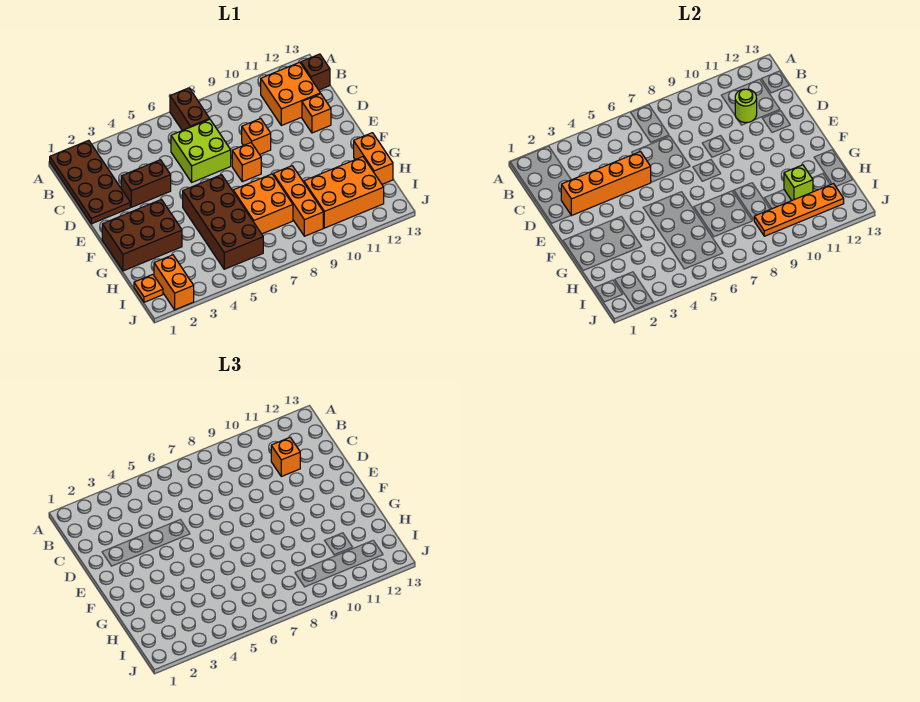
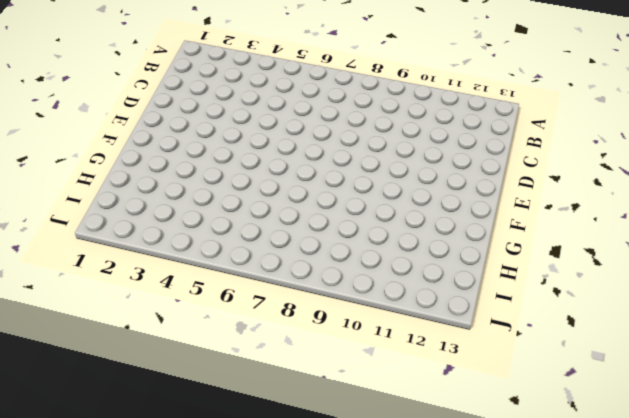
none -> brown plate A1:D2 level 1
none -> brown brick A7:B7 level 1
none -> orange brick B11:C12 level 1

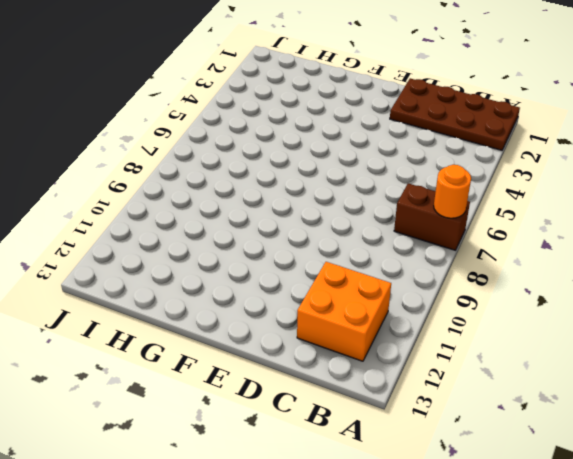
orange round brick A7 level 2 -> none
none -> brown brick B13 level 1
none -> lime brick C6:D7 level 1
none -> brown brick D3:D4 level 1

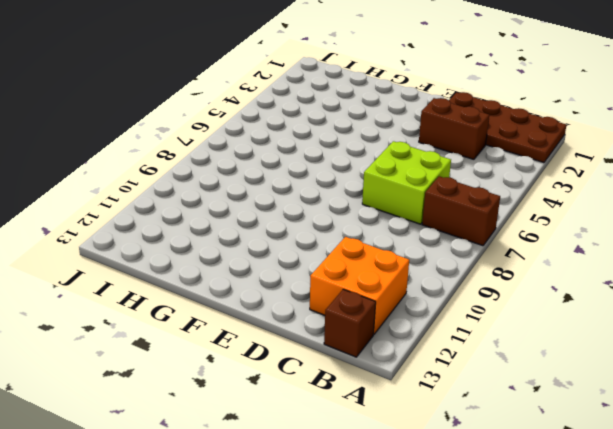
brown brick C3:D3 level 1 -> brown brick D3:D4 level 1
none -> orange brick D9 level 1
none -> orange brick D12 level 1
none -> orange brick E8 level 1

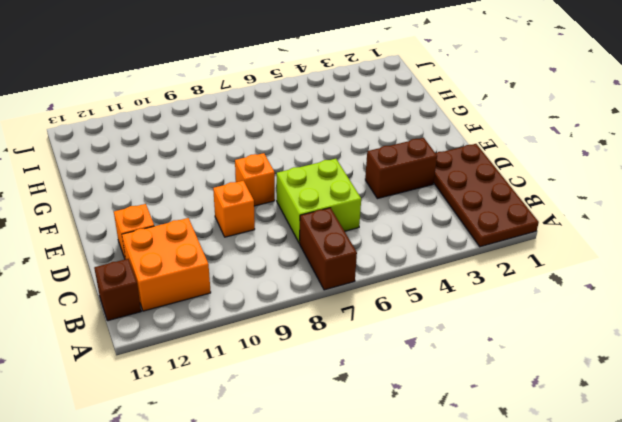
none -> brown brick F1:G3 level 1
none -> brown brick F5:I6 level 1
none -> orange brick G7:H8 level 1

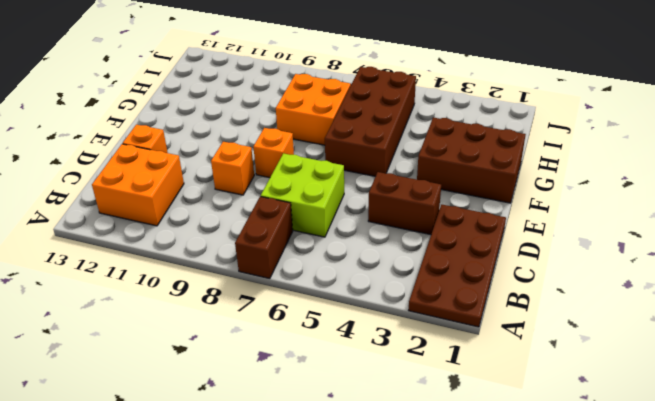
none -> brown brick B13 level 1
none -> orange brick G9:I9 level 1
none -> orange brick G13:H13 level 1

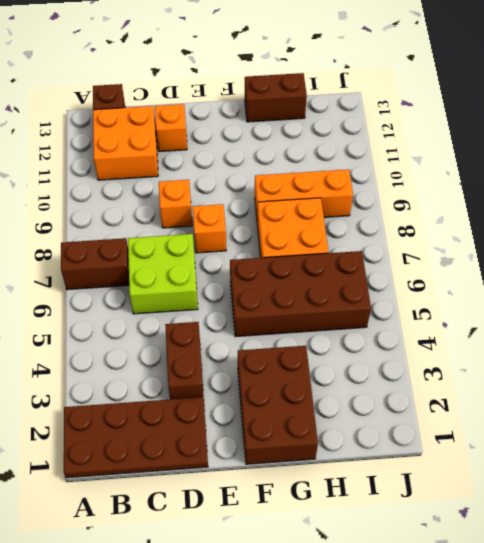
brown brick G13:H13 level 1 -> orange brick G13:H13 level 1
none -> orange brick H10:I12 level 1
none -> orange plate I1 level 1
none -> orange brick I2:J2 level 1

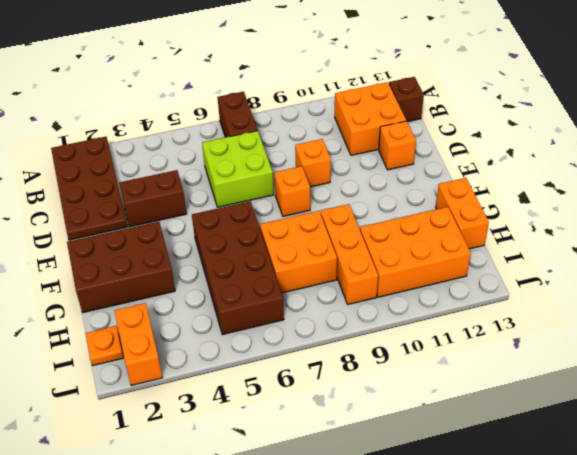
none -> lime round brick C11 level 2
none -> orange brick D2:D5 level 2
none -> lime brick H11 level 2

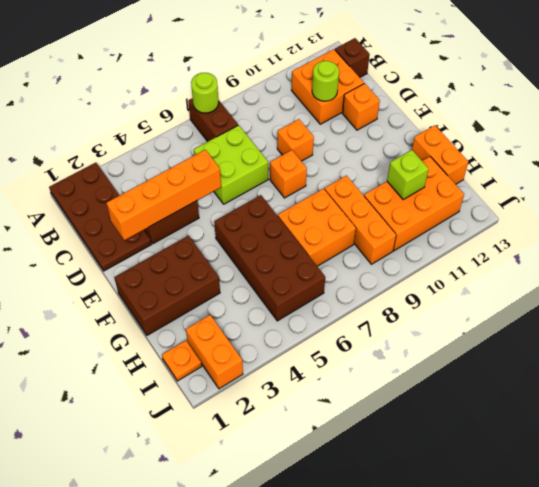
lime round brick A7 level 2 -> none
none -> orange plate I9:I12 level 2
none -> orange brick C11 level 3

